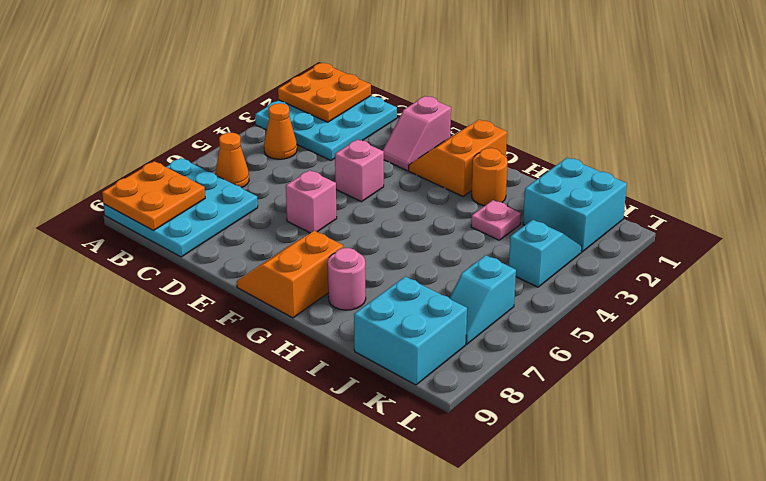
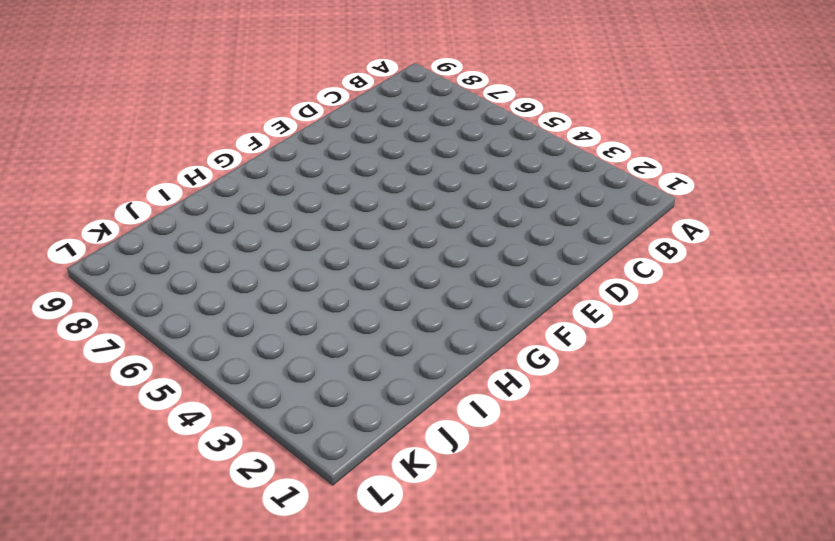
none -> cyan plate A1:C3 level 1
none -> cyan plate A7:C9 level 1
none -> orange cone B4 level 1

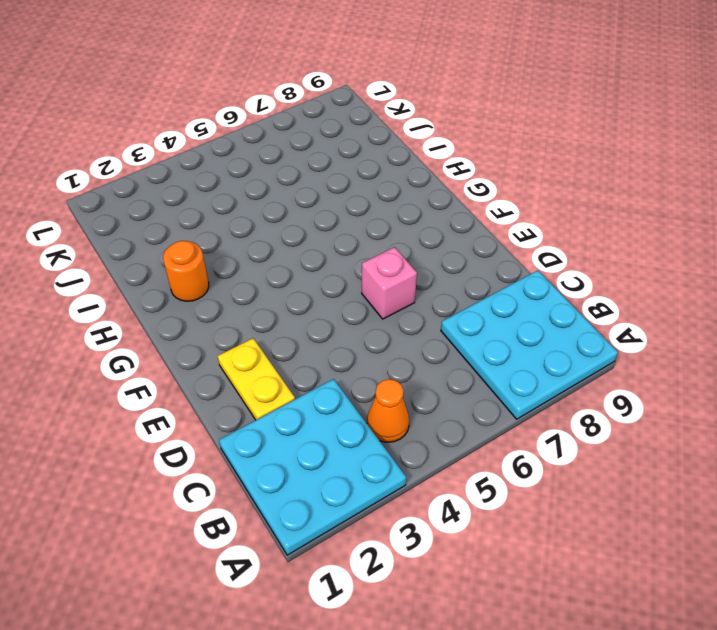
yellow plate D2:E2 level 1 -> pink slope E1:E2 level 1 top 1
none -> orange cone B6 level 1
none -> pink brick E4 level 1
none -> orange slope F1:G2 level 1 top G

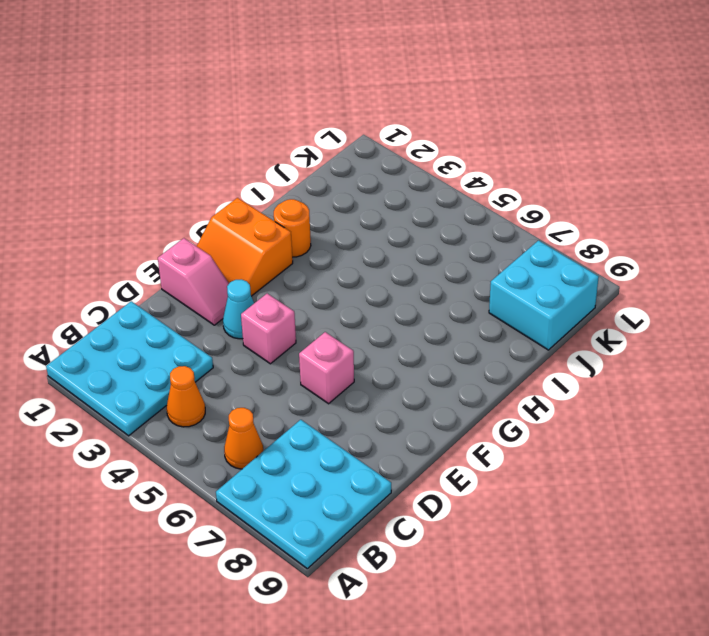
cyan cone E3 level 1 -> none
none -> orange slope F8:G9 level 1 top G
none -> pink round brick H8 level 1
none -> pink plate I3 level 1

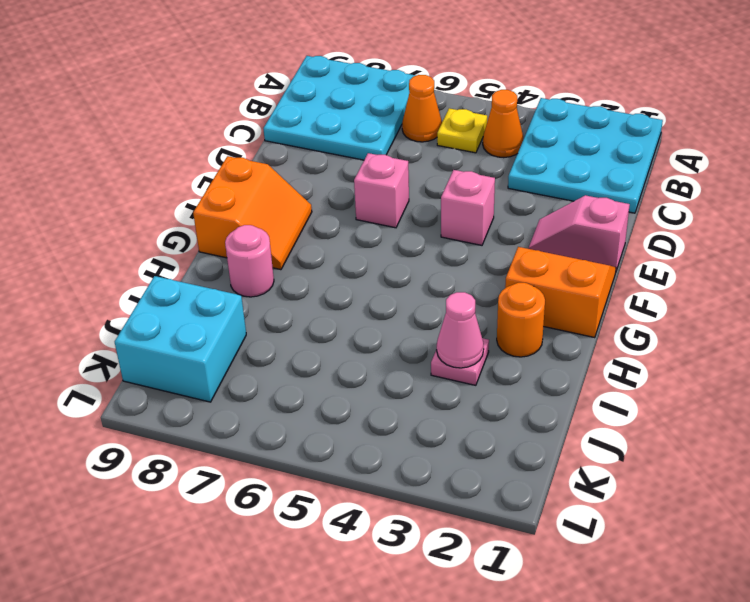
yellow plate B5 level 1 -> none
orange slope F8:G9 level 1 top 9 -> orange slope F8:G9 level 1 top G
pink cone I3 level 2 -> none
none -> cyan brick J1:K2 level 1
none -> cyan slope K3:K4 level 1 top 4
none -> cyan slope K6:K7 level 1 top 6

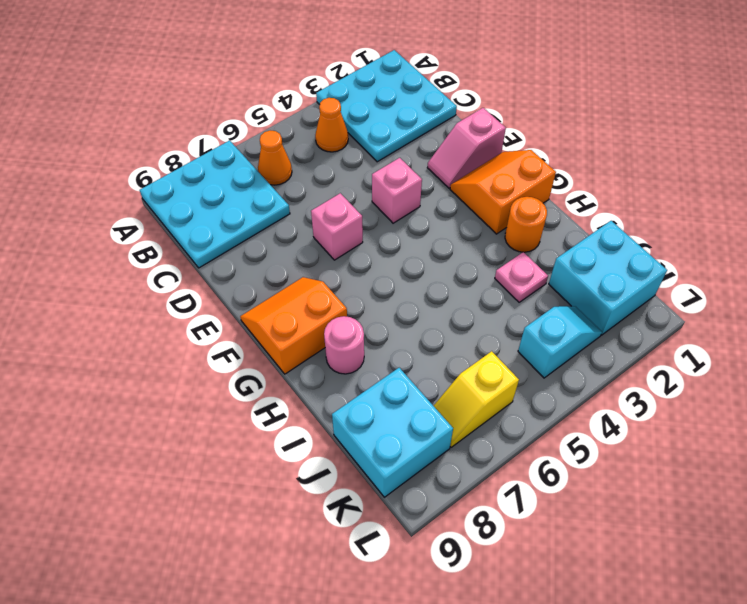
yellow slope K6:K7 level 1 top 6 -> cyan slope K6:K7 level 1 top 6
none -> orange plate A1:B2 level 2
none -> orange plate A8:B9 level 2

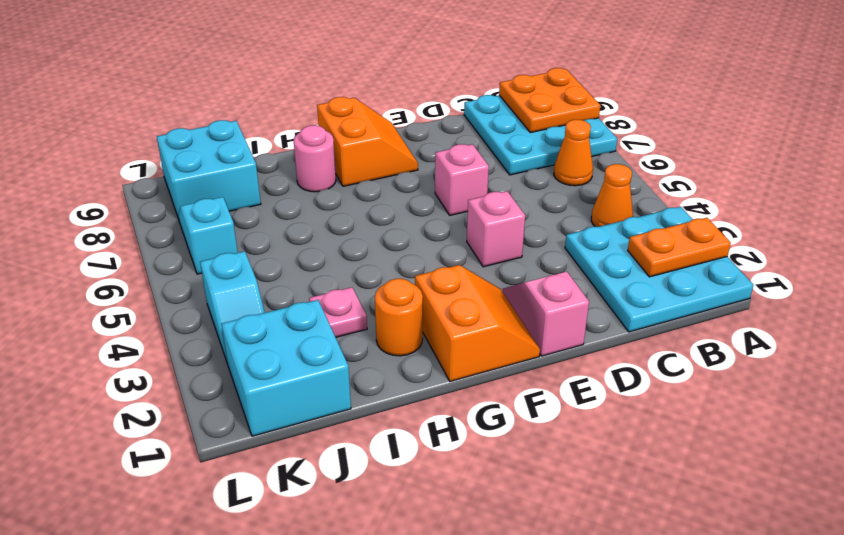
orange plate A2:B2 level 2 -> orange plate A1:B2 level 2

